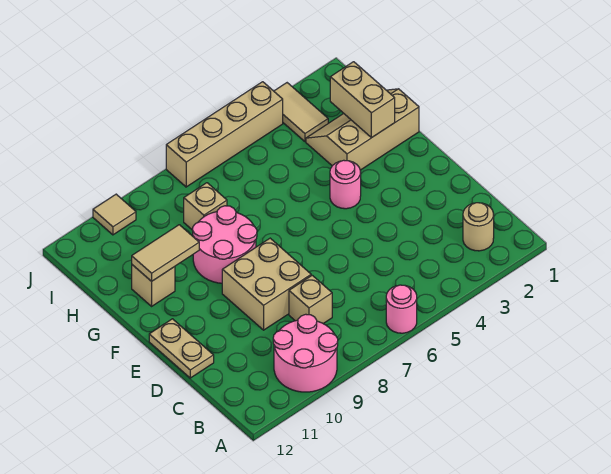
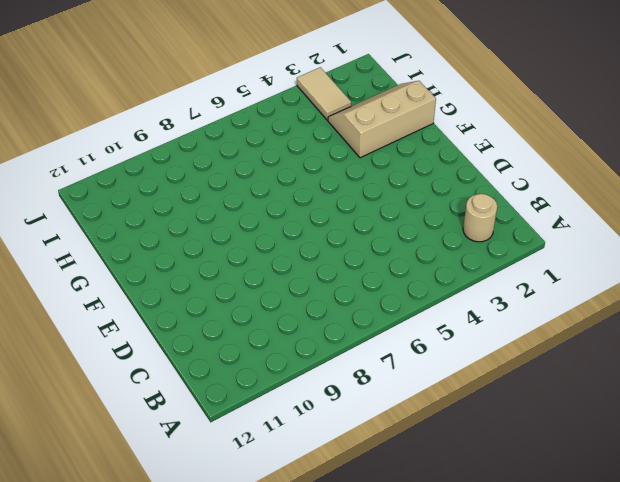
none -> pink round brick A6 level 1
none -> pink round brick A9:B10 level 1
none -> tan brick C8 level 1

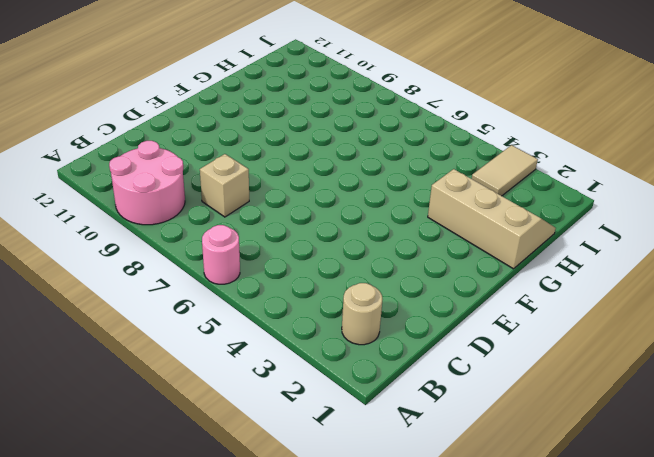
none -> tan brick D8:E9 level 1
none -> tan plate D12:E12 level 1
none -> pink round brick F4 level 1

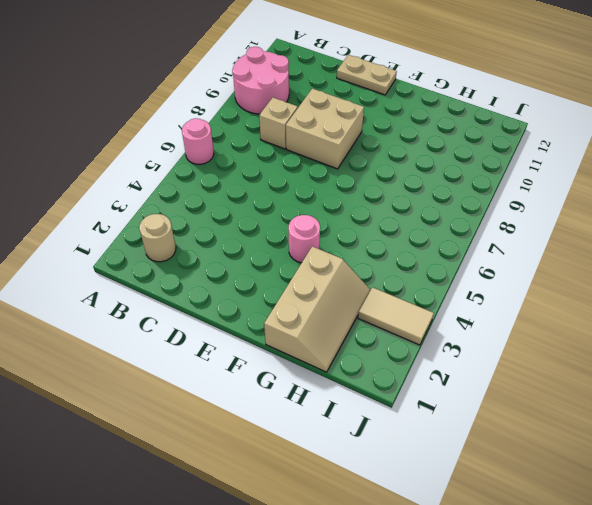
none -> pink round brick F8:G9 level 1
none -> tan brick G11 level 1
none -> tan brick H8 level 1

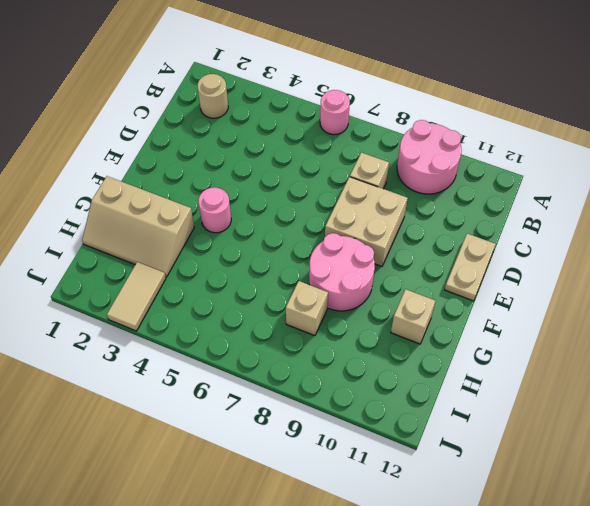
none -> tan brick J4:J7 level 1
none -> tan tile J10 level 1
none -> tan brick G2:H2 level 2

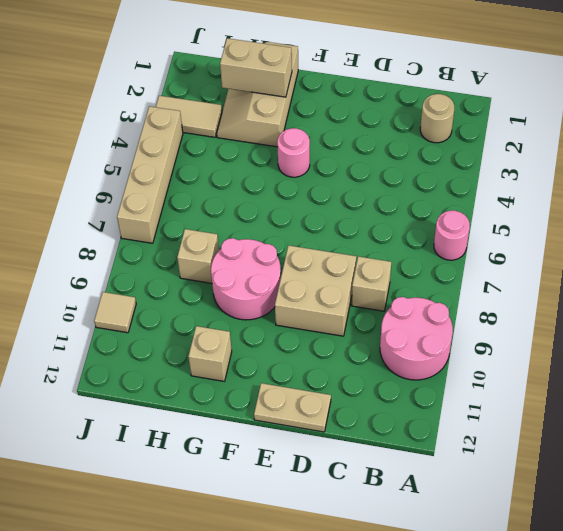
none -> tan tile G10:G11 level 2

